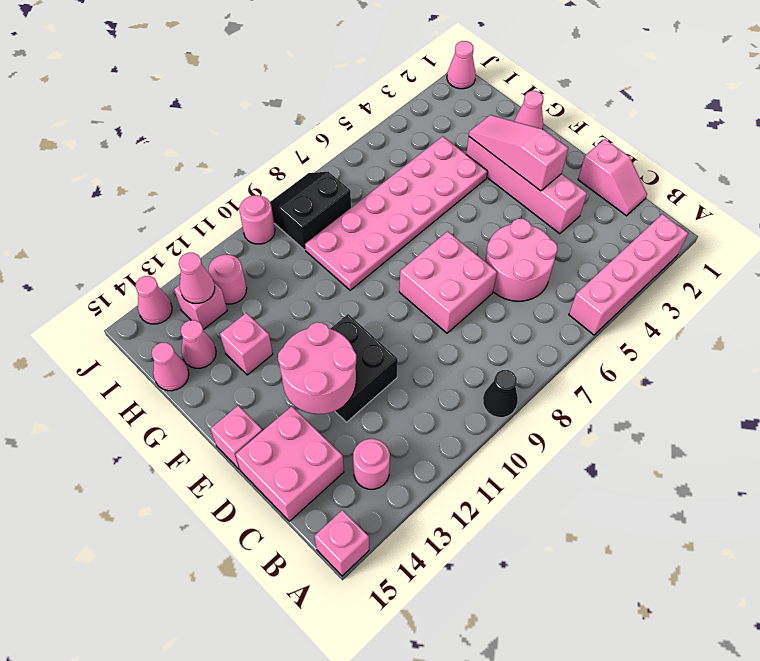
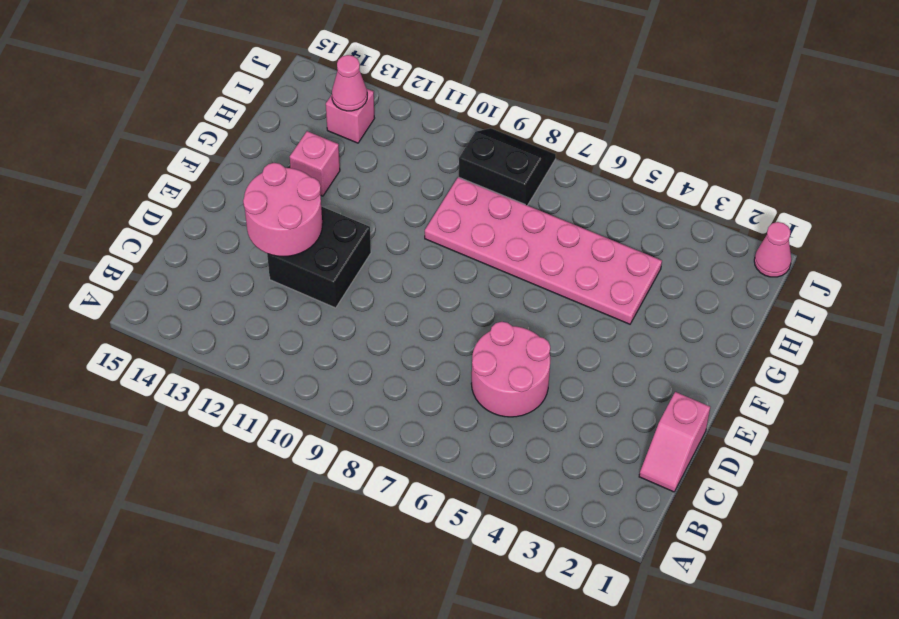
none -> pink brick A2:A5 level 1
none -> black cone A9 level 1
none -> pink brick A15 level 1

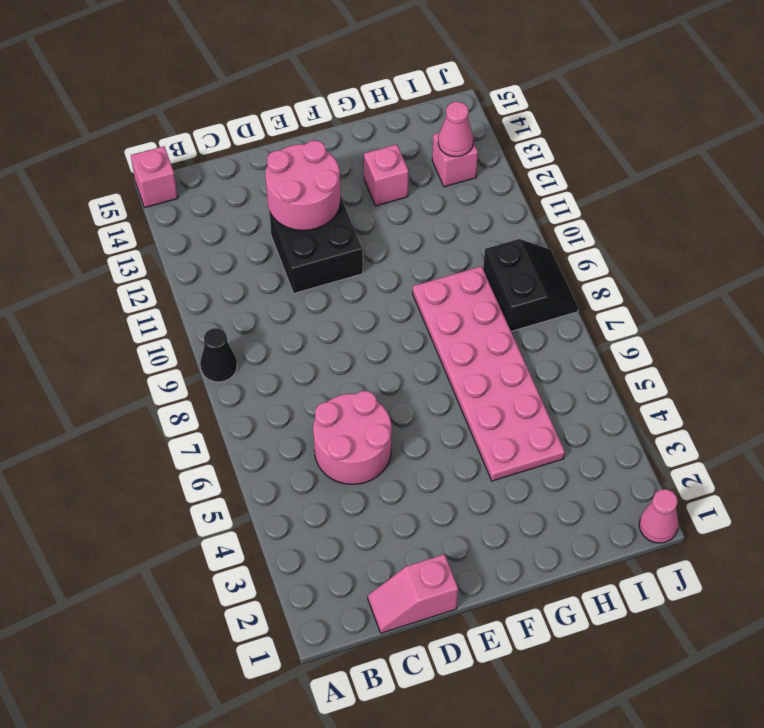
none -> pink brick A2:A5 level 1
none -> pink round brick B13 level 1
none -> pink brick C14:D15 level 1

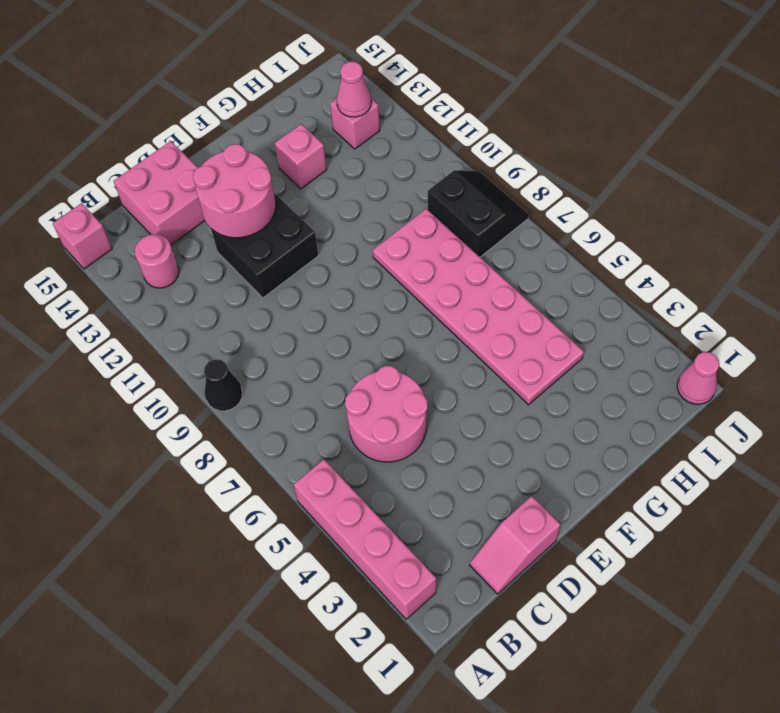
none -> pink brick D3:G3 level 1
none -> pink brick D7:E8 level 1
none -> pink brick E15 level 1

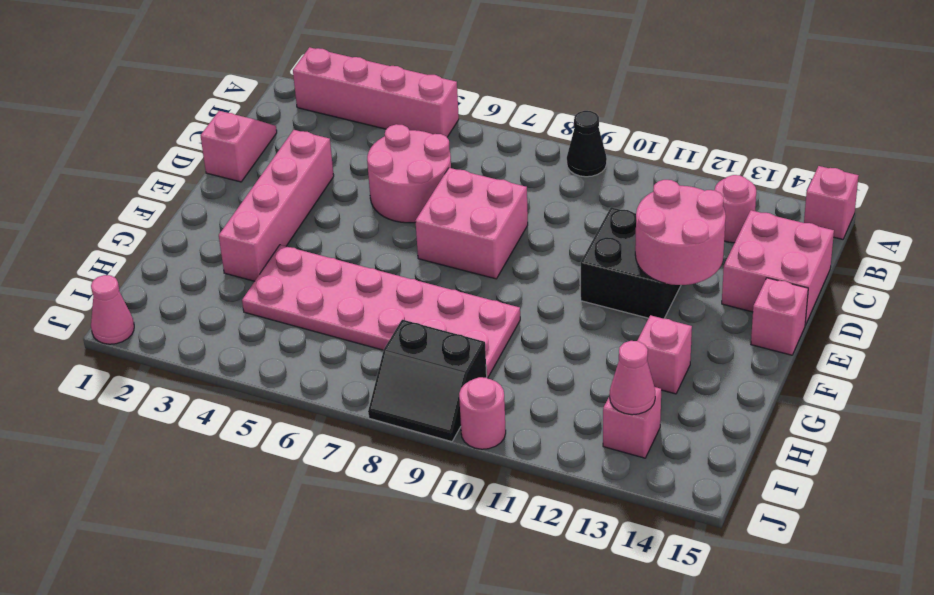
none -> pink cone G1 level 1
none -> pink cone H14 level 1
none -> pink cone H15 level 1

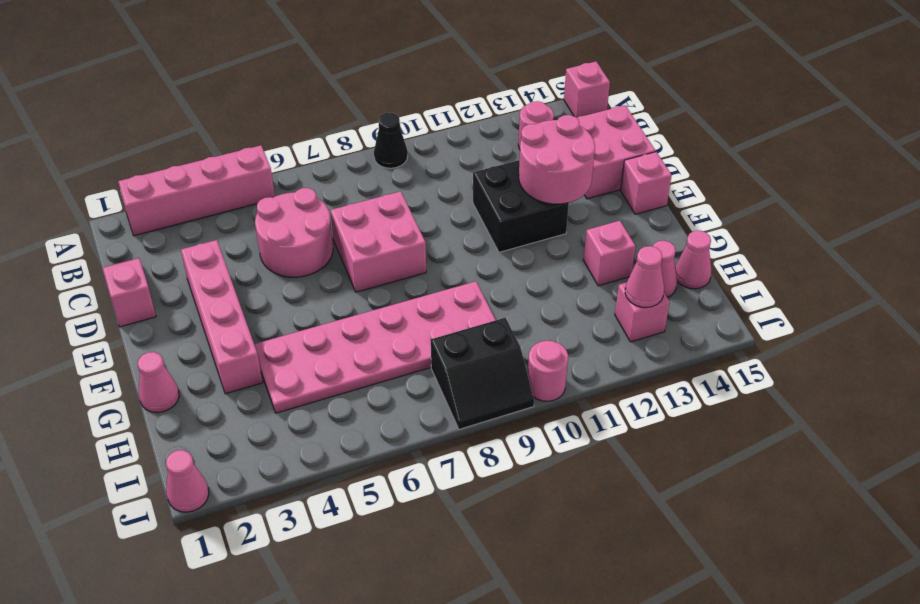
none -> pink round brick I12 level 1
none -> pink cone J14 level 1
none -> pink slope E3:G3 level 2 top E

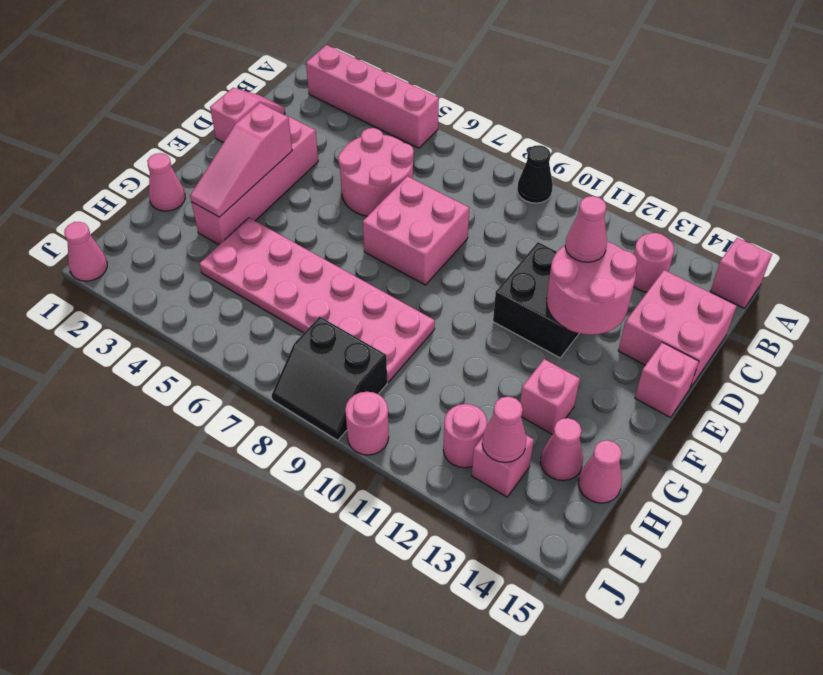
pink cone D12 level 3 -> pink cone J14 level 1

